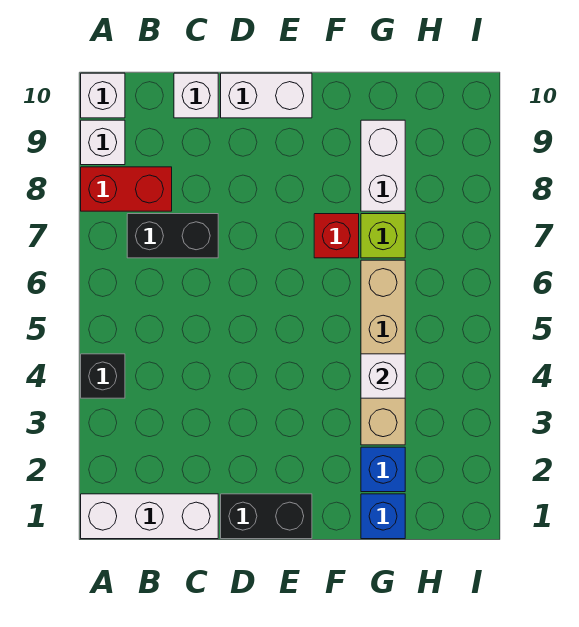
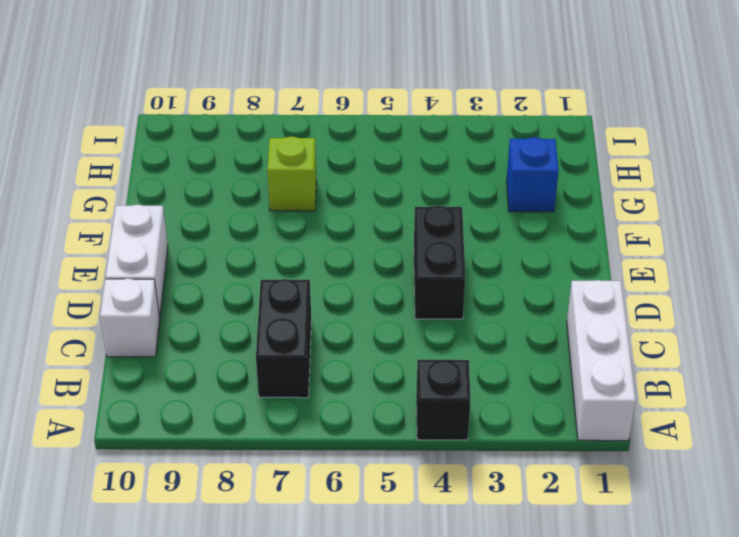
black brick D4:E4 level 1 -> black brick D1:E1 level 1
none -> red brick A8:B8 level 1
none -> white brick A9 level 1
none -> white brick A10 level 1

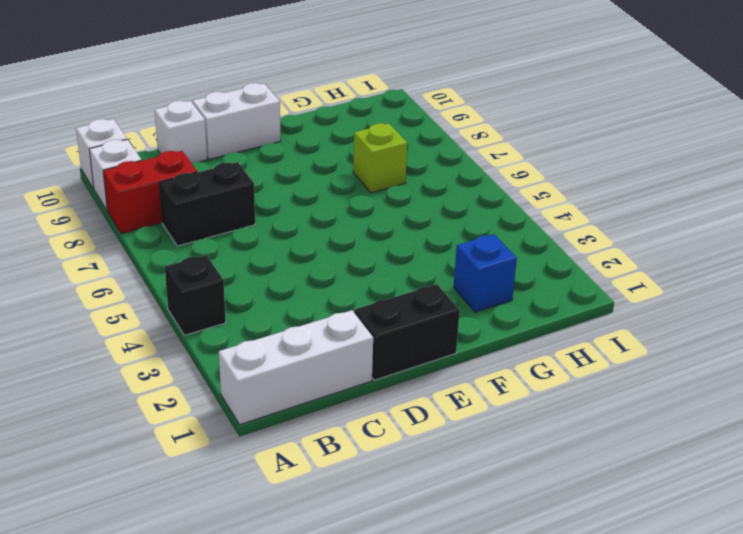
none -> red brick F7 level 1
none -> blue brick G1 level 1
none -> tan brick G3:G6 level 1

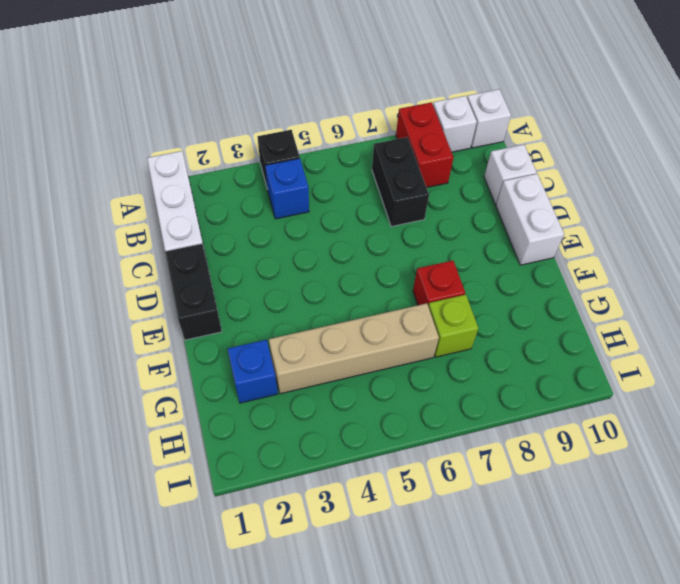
blue brick B4 level 1 -> blue brick G1 level 1
none -> white brick G8:G9 level 1
none -> white brick G4 level 2

